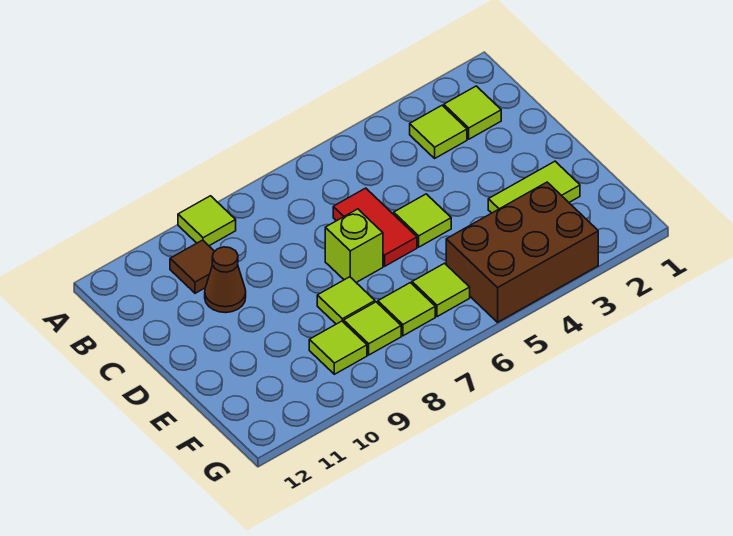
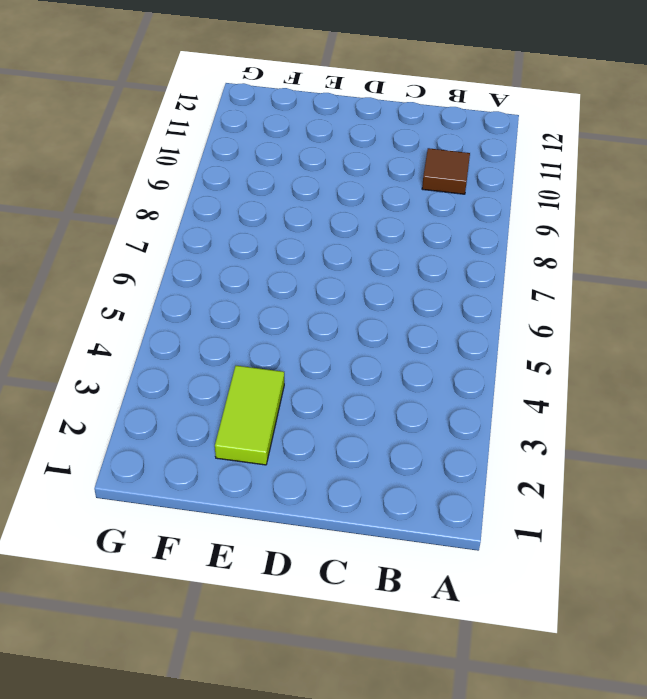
none -> lime tile A9 level 1
none -> lime tile B2 level 1
none -> lime tile B3 level 1

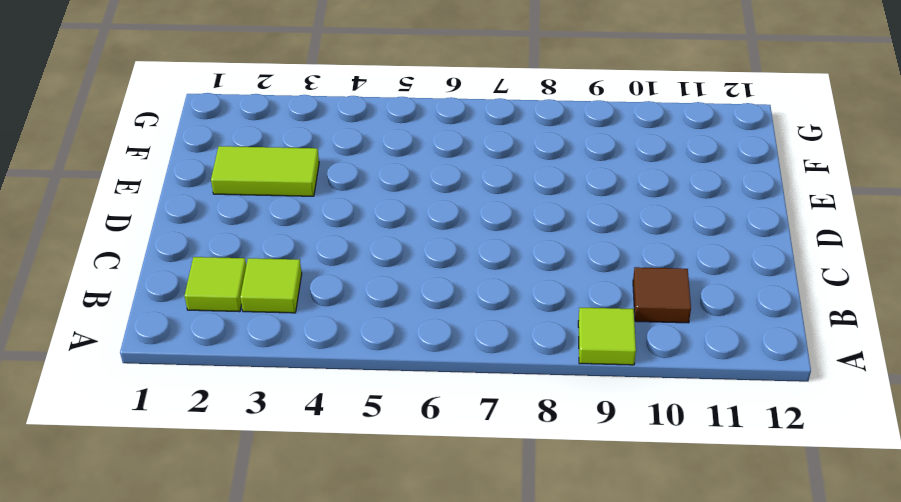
none -> red tile C6:D6 level 1
none -> brown cone C10 level 1
none -> lime tile D5 level 1

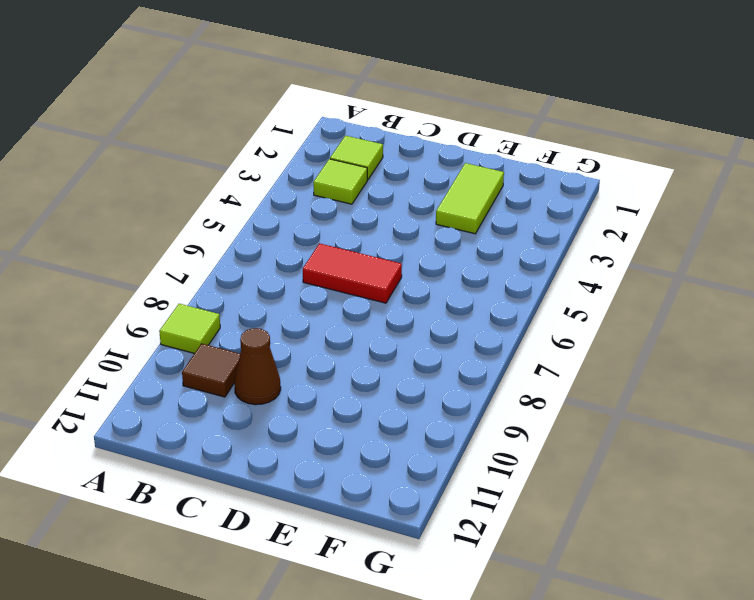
none -> lime tile D5 level 1
none -> lime brick D7 level 1
none -> lime tile E8 level 1

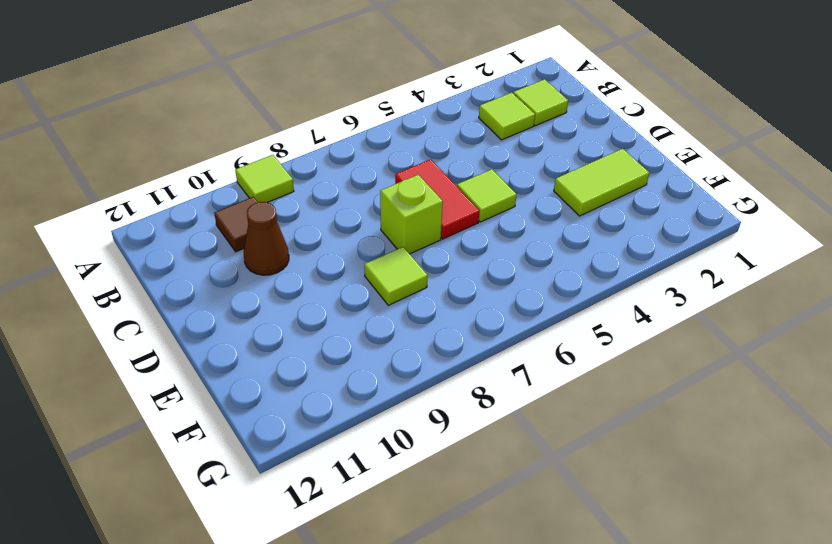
none -> brown brick F3:G5 level 1
none -> lime tile F6 level 1
none -> lime tile F7 level 1

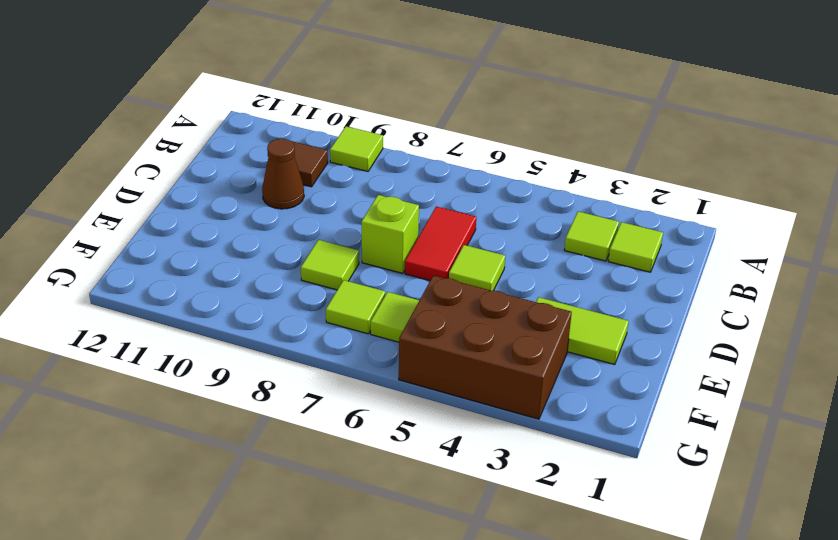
none -> lime tile F8 level 1
none -> lime tile F9 level 1

